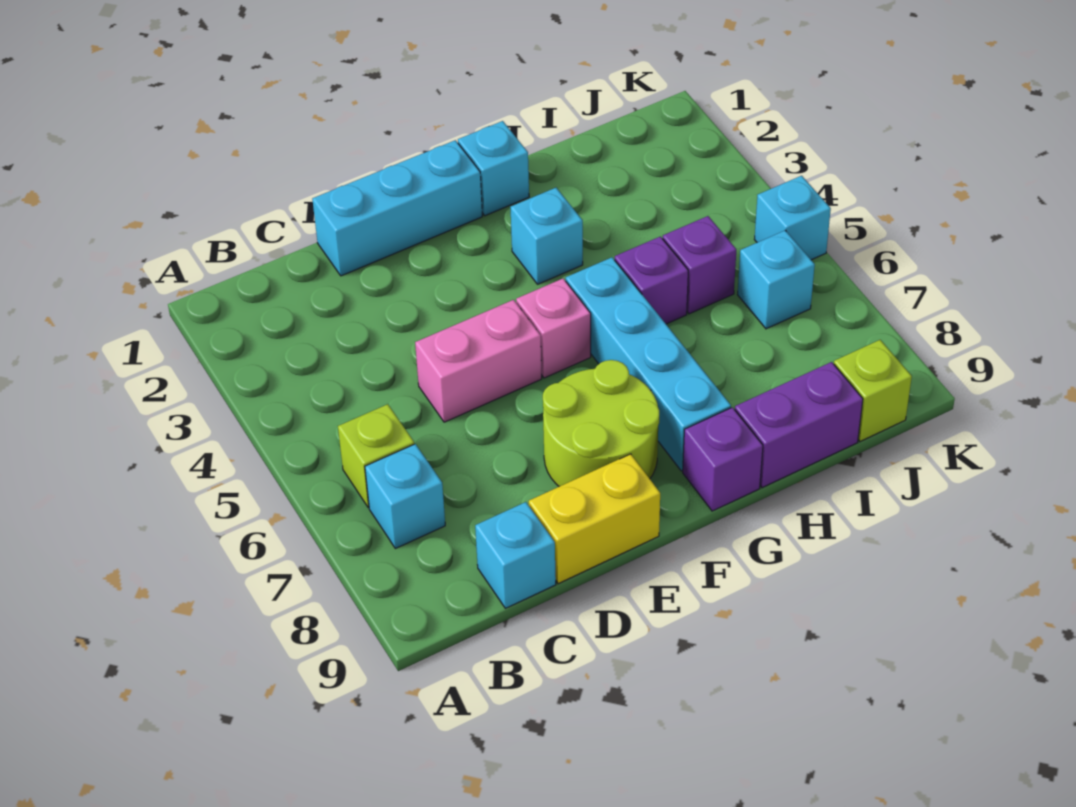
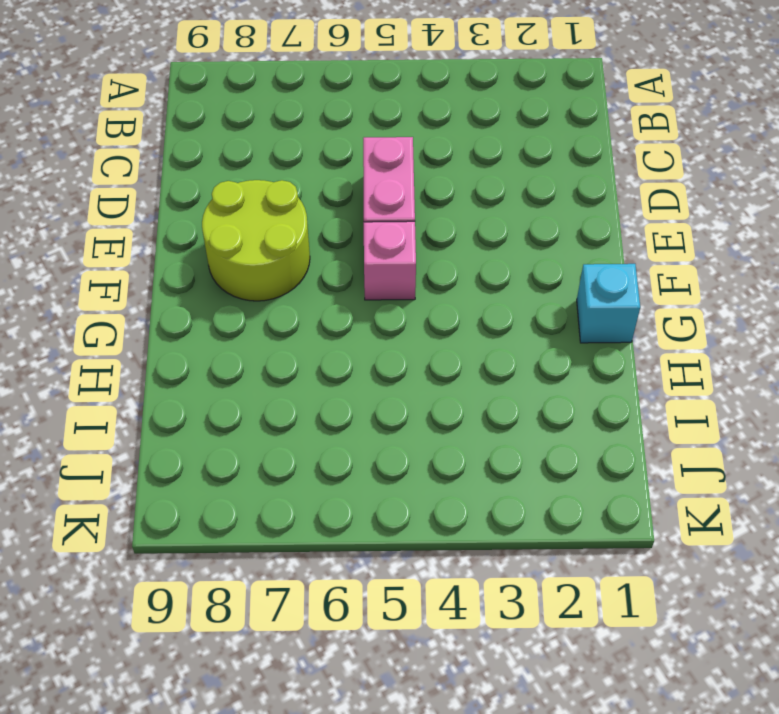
none -> lime brick B6 level 1
none -> cyan brick B7 level 1
none -> cyan brick C9 level 1

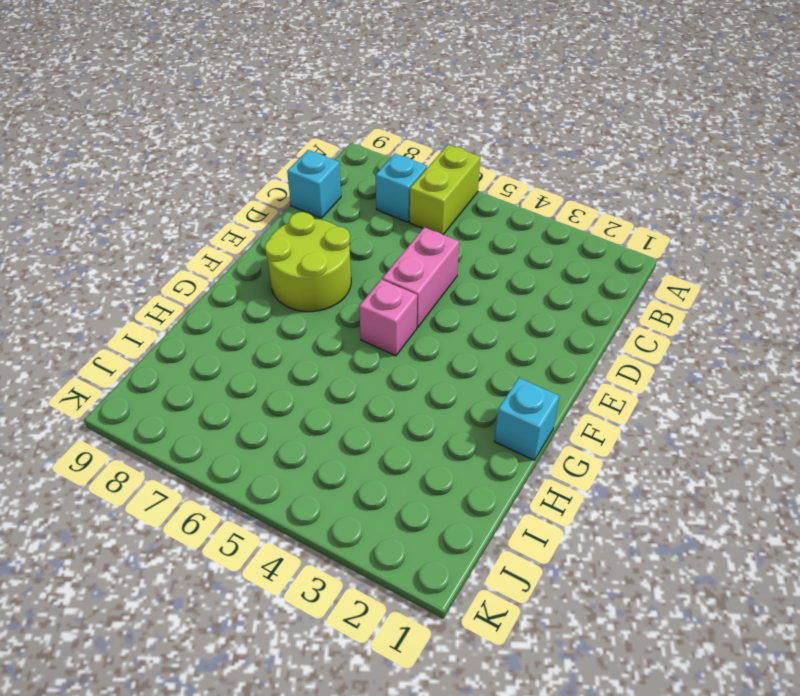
lime brick A6:B6 level 1 -> lime brick B6 level 1
none -> cyan brick D1:F1 level 1
none -> yellow brick D9:E9 level 1
none -> cyan brick G3 level 1

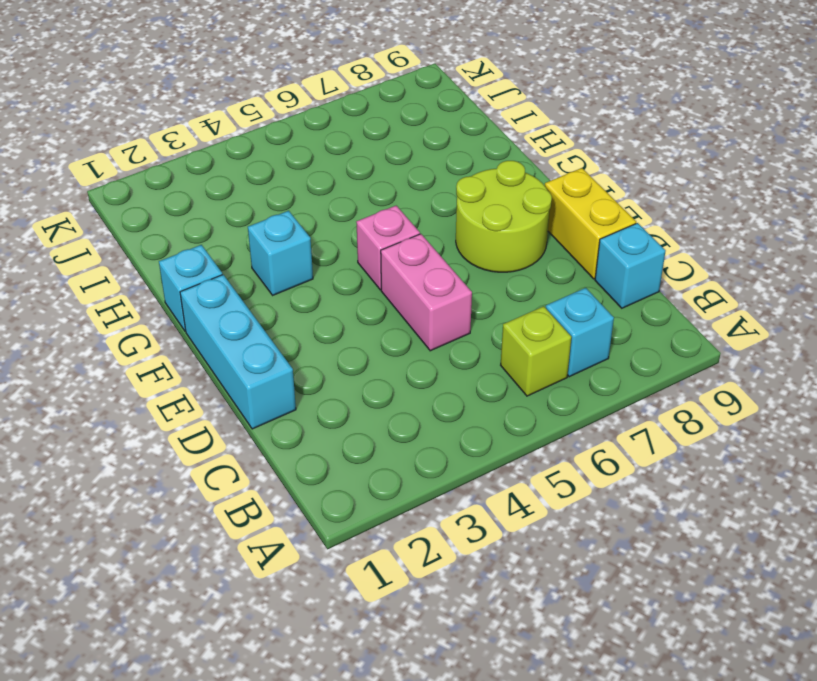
none -> cyan brick G5:G8 level 1
none -> purple brick G9 level 1
none -> purple brick H5 level 1

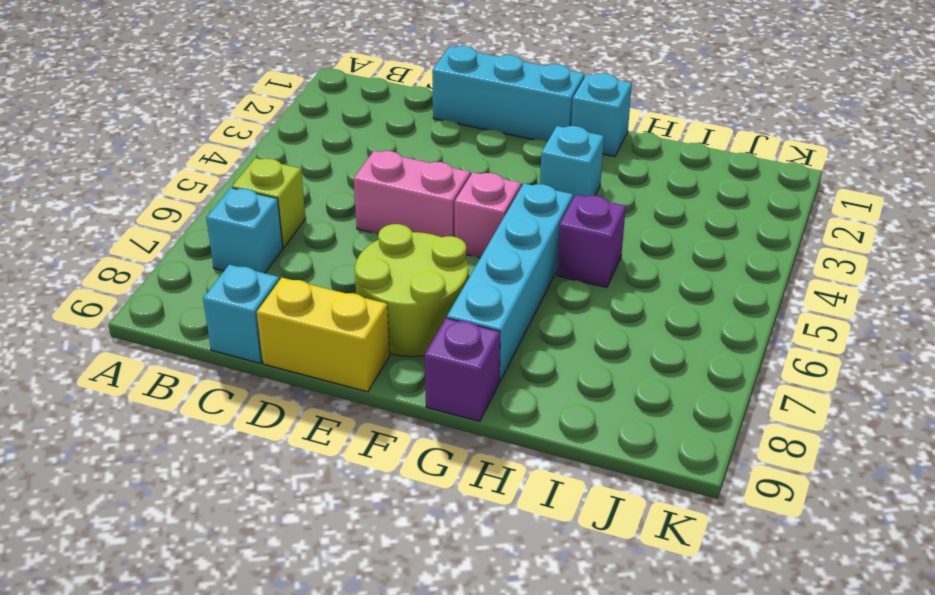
none -> purple brick H9:I9 level 1
none -> purple brick I5 level 1
none -> cyan brick J6 level 1

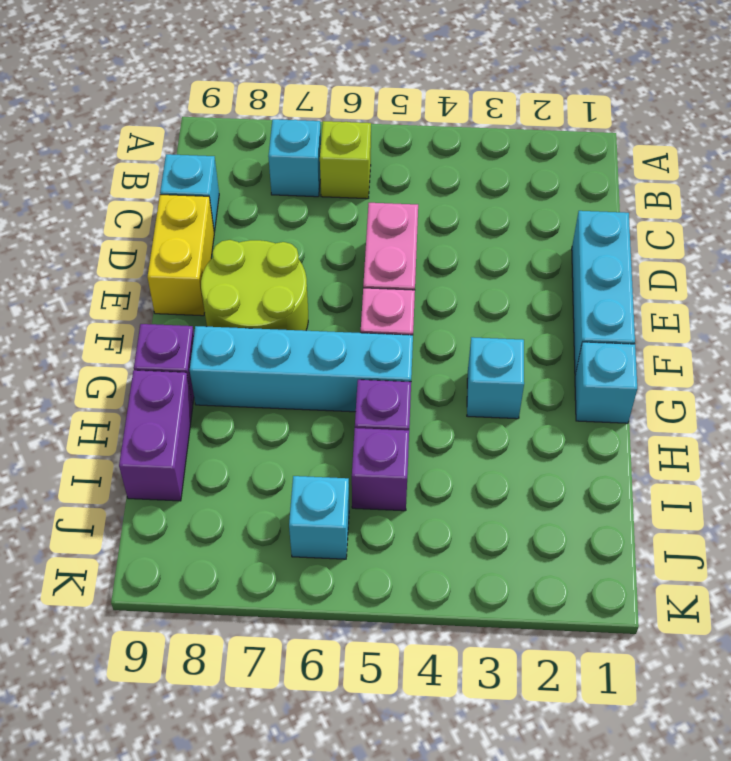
none -> lime brick J9 level 1
none -> cyan brick K5 level 1

